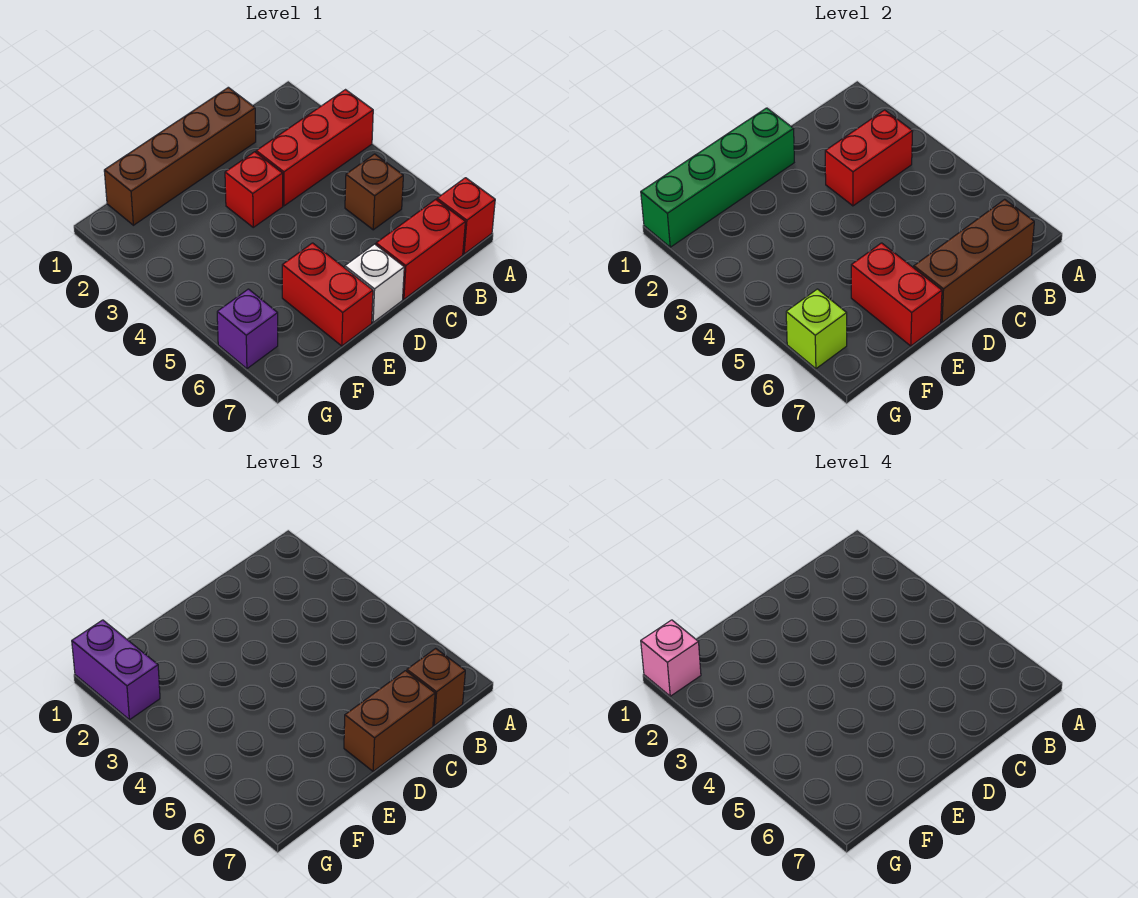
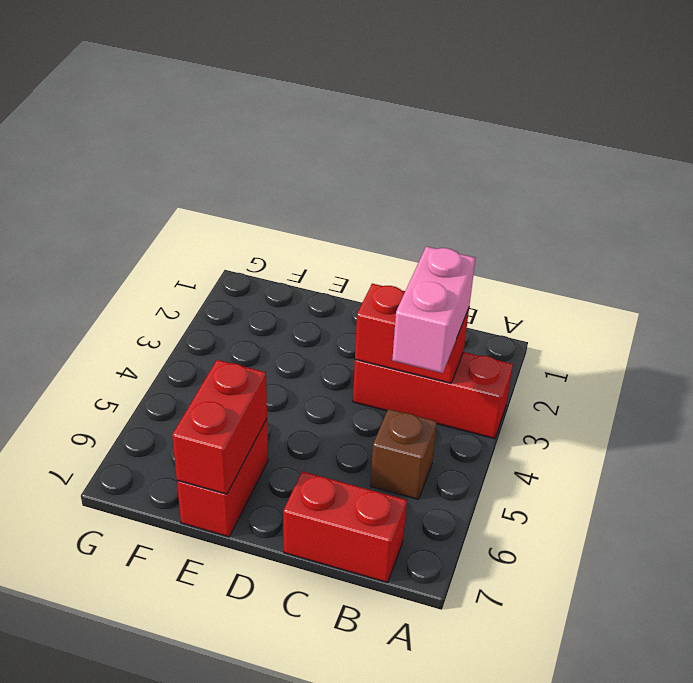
pink brick B3:B4 level 3 -> none
none -> red brick A7 level 1
none -> brown brick C1:F1 level 1
none -> red brick D3 level 1

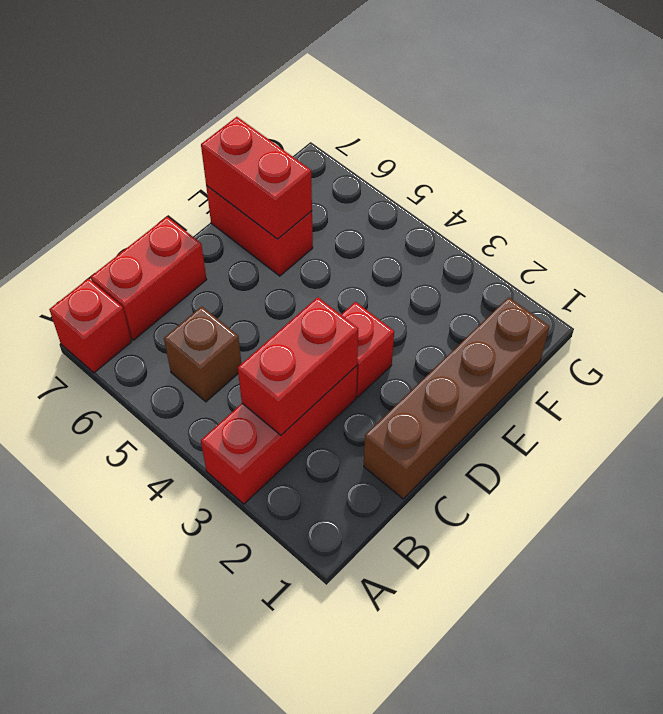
none -> white brick D7 level 1
none -> purple brick G6 level 1
none -> brown brick B7:D7 level 2

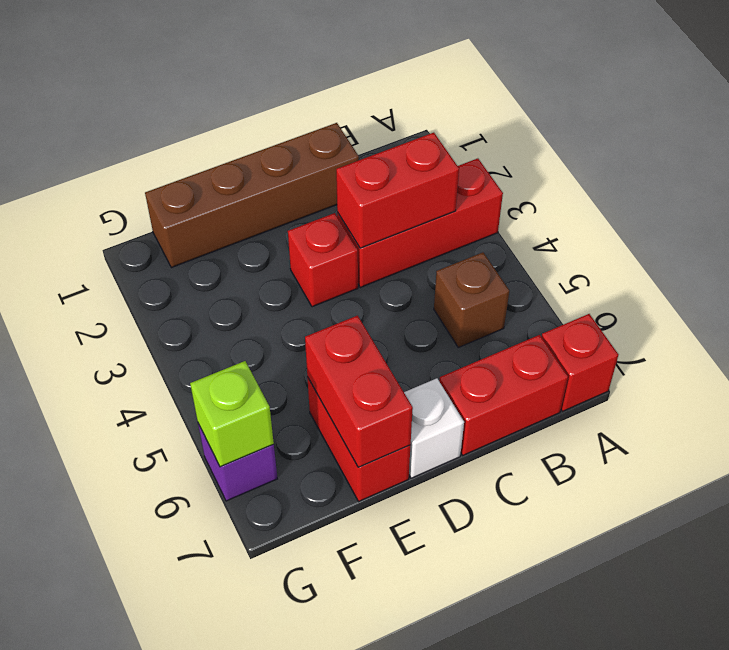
none -> brown brick B7:D7 level 2
none -> green brick D1:G1 level 2
none -> brown brick B7 level 3

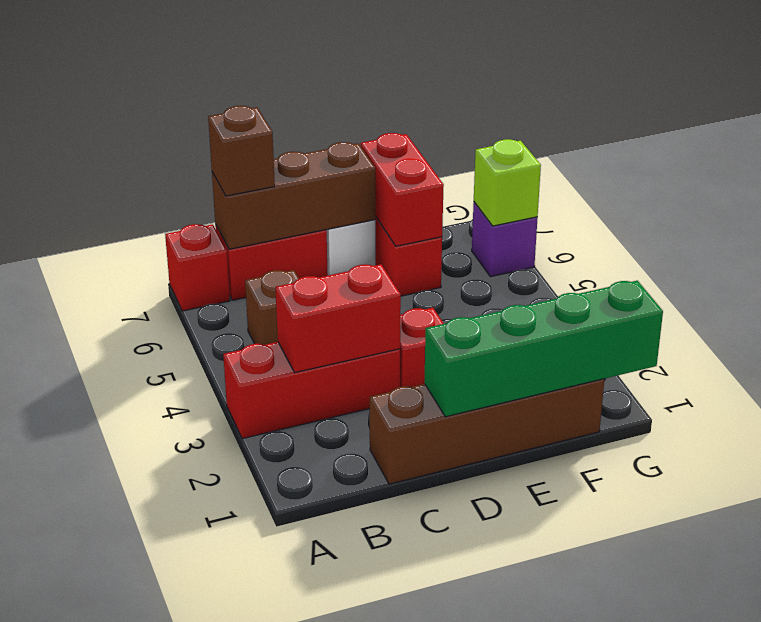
none -> brown brick C7:D7 level 3
none -> purple brick G1:G2 level 3
none -> pink brick G1 level 4

